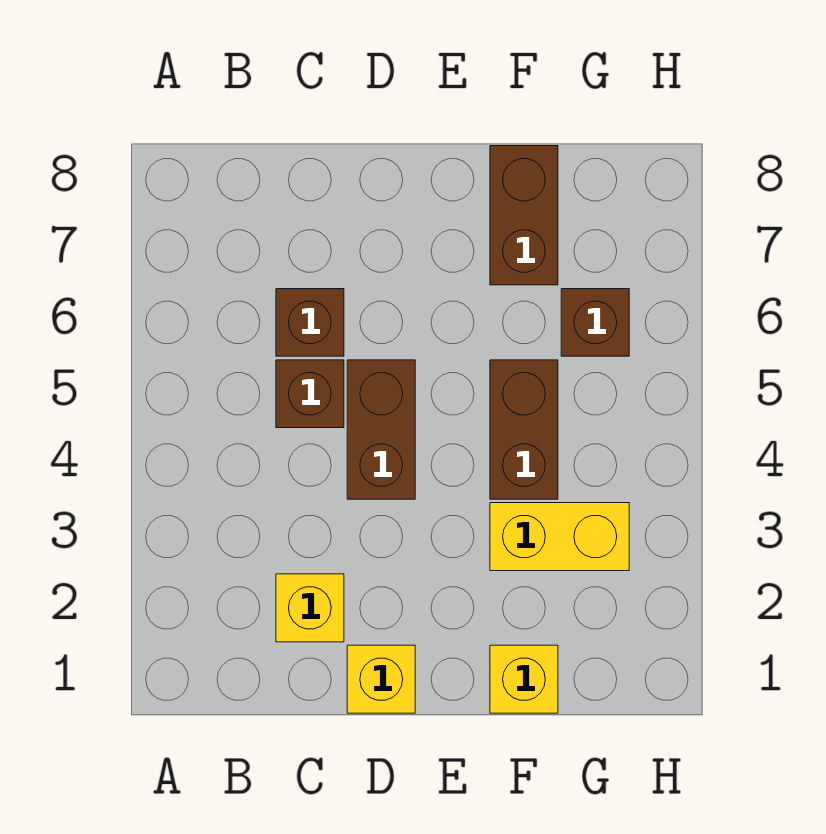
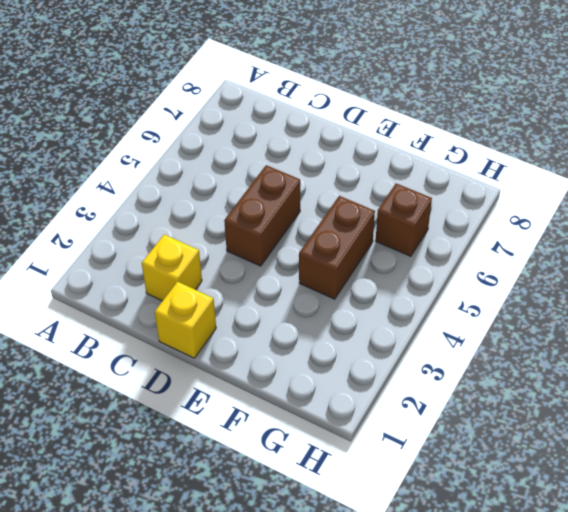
none -> brown brick C5 level 1
none -> brown brick C6 level 1

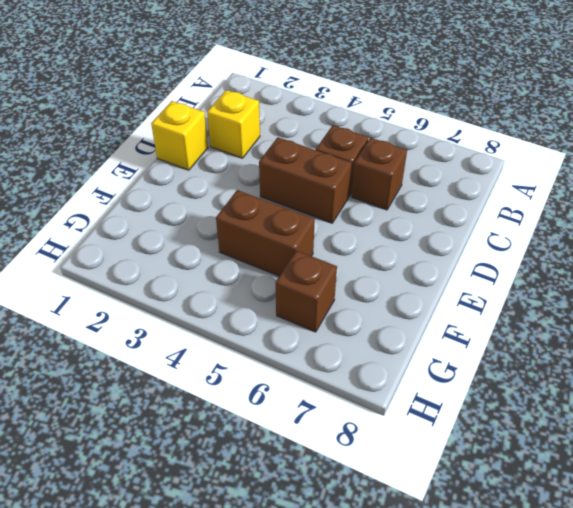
none -> yellow brick F1 level 1
none -> yellow brick F3:G3 level 1

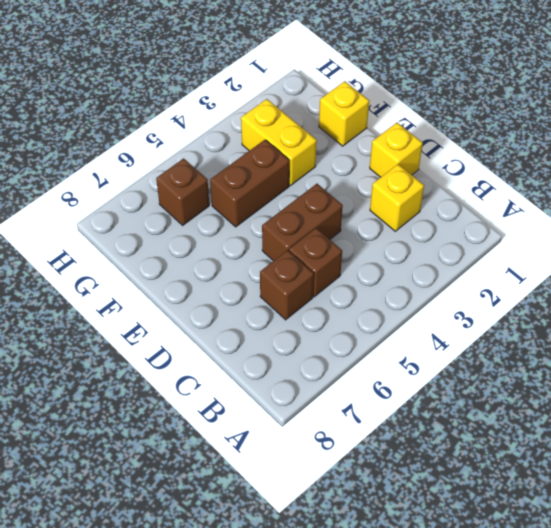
none -> brown brick F7:F8 level 1

